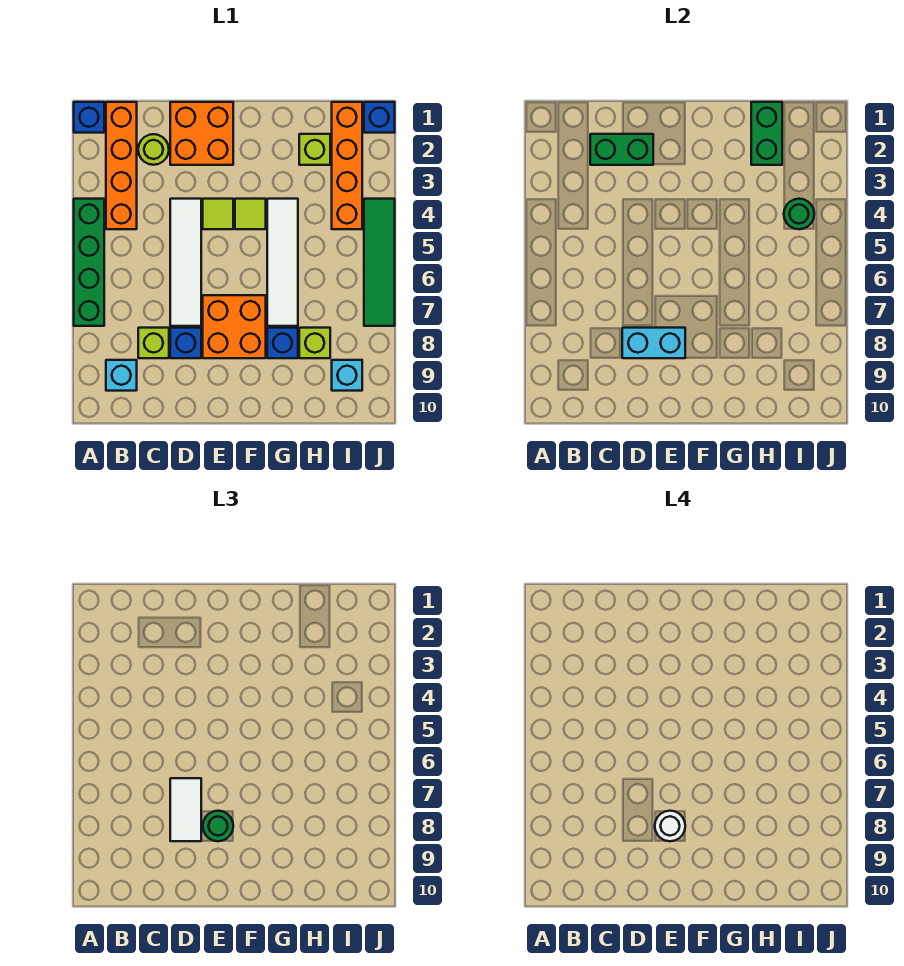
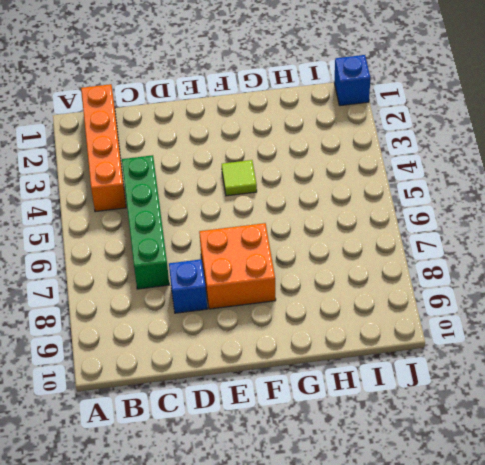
green brick C4:C7 level 1 -> green brick A4:A7 level 1
none -> blue brick A1 level 1
none -> cyan brick B9 level 1
none -> lime round brick C2 level 1

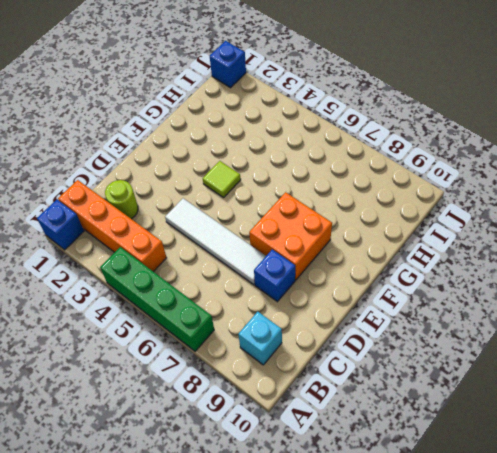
none -> lime brick C8 level 1
none -> orange brick D1:E2 level 1
none -> lime tile E4 level 1

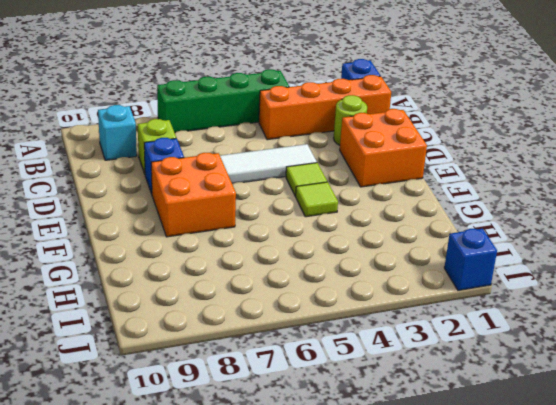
none -> white tile G4:G7 level 1
none -> blue brick G8 level 1
none -> lime brick H2 level 1

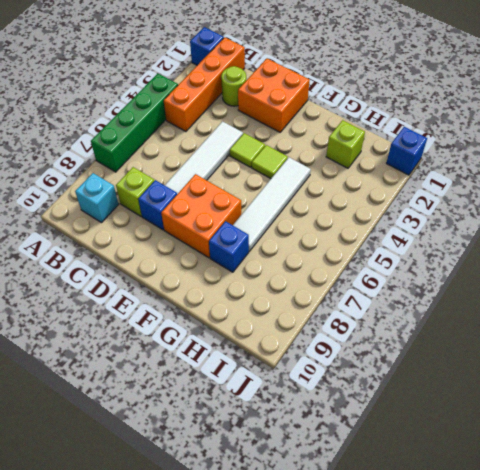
none -> lime brick H8 level 1
none -> orange brick I1:I4 level 1
none -> cyan brick I9 level 1

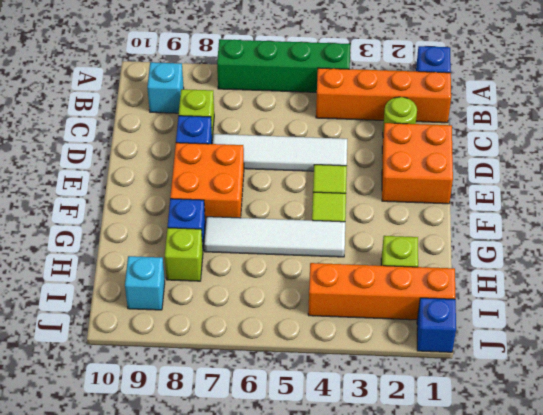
none -> green tile J4:J7 level 1
none -> green brick C2:D2 level 2
none -> cyan brick D8:E8 level 2

